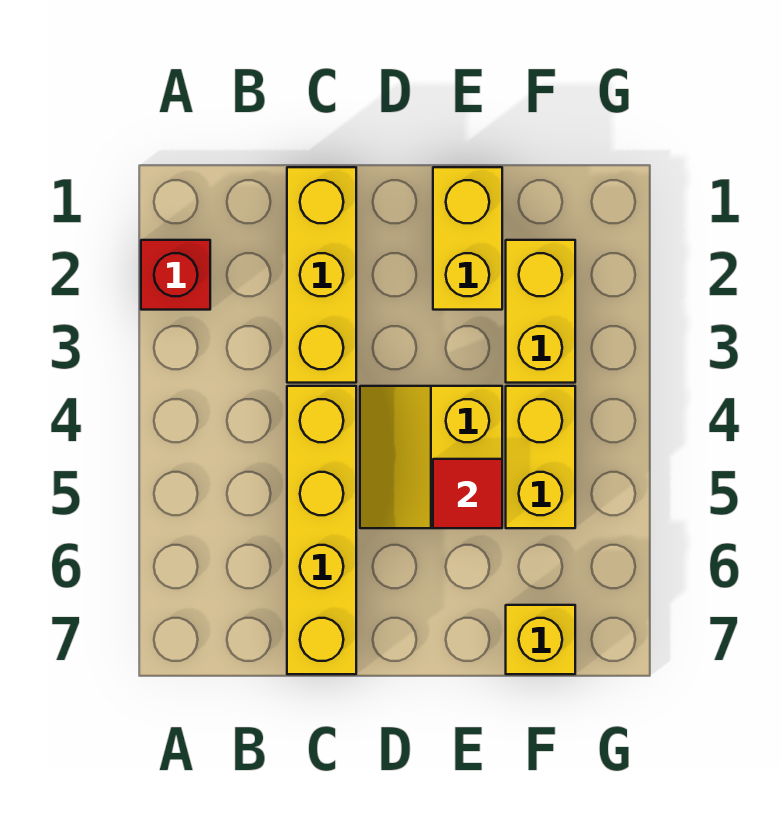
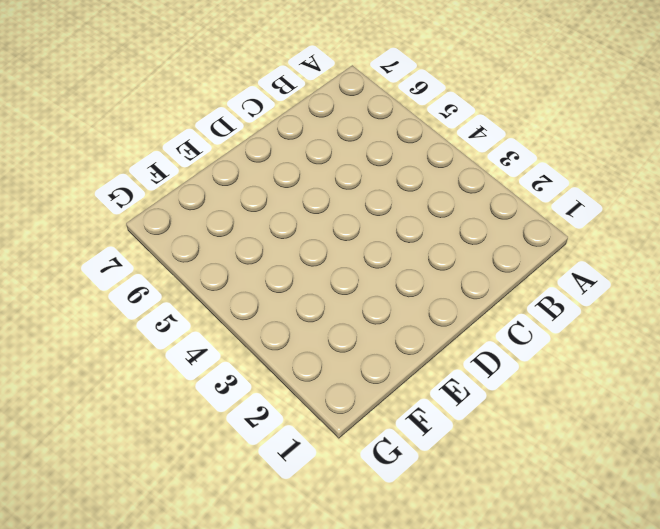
none -> red brick A2 level 1
none -> yellow brick C1:C3 level 1

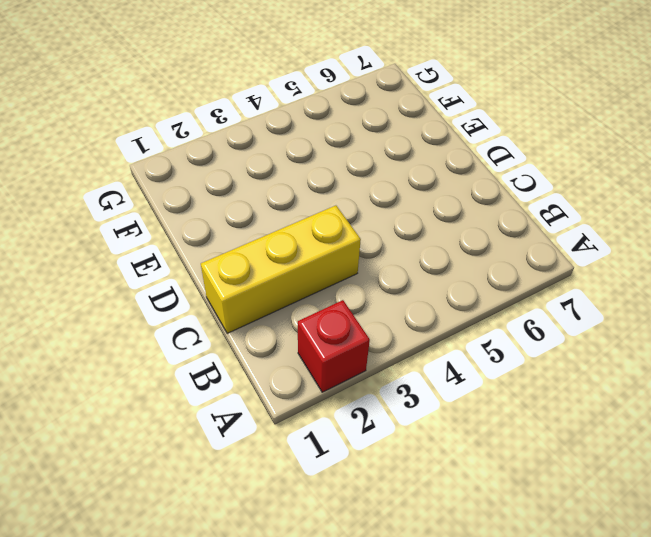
none -> yellow brick C4:C7 level 1
none -> yellow slope D4:E5 level 1 top E

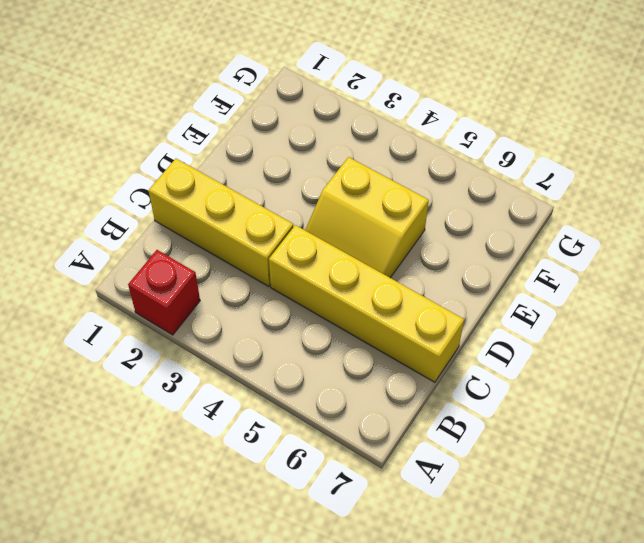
none -> yellow brick E1:E2 level 1
none -> yellow brick F2:F3 level 1

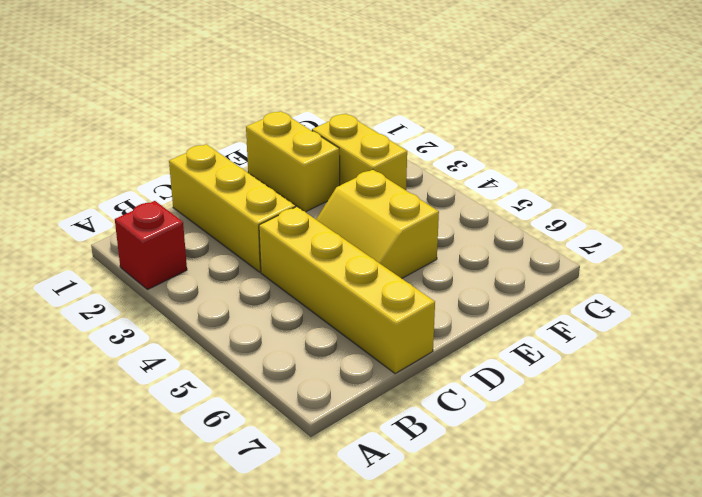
none -> yellow brick F4:F5 level 1
none -> yellow brick F7 level 1

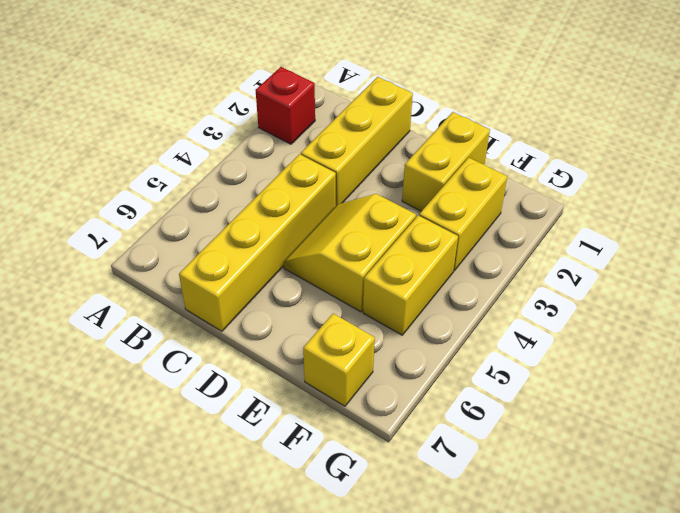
none -> red tile E5 level 2

